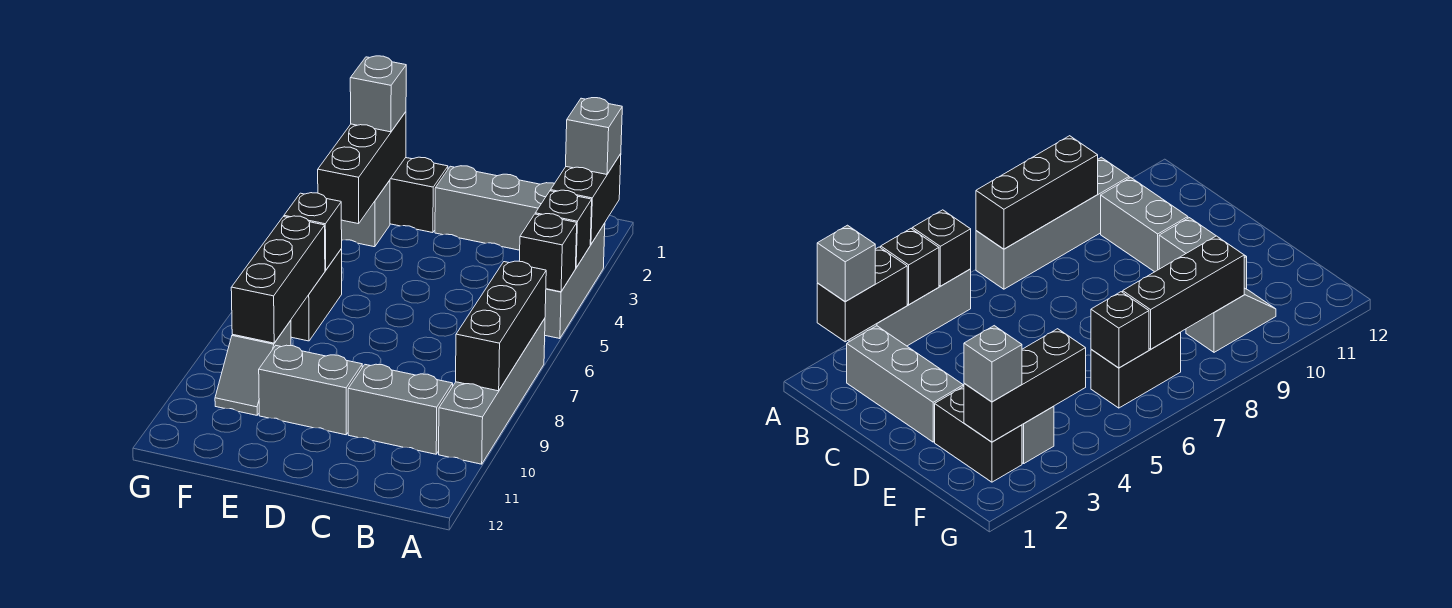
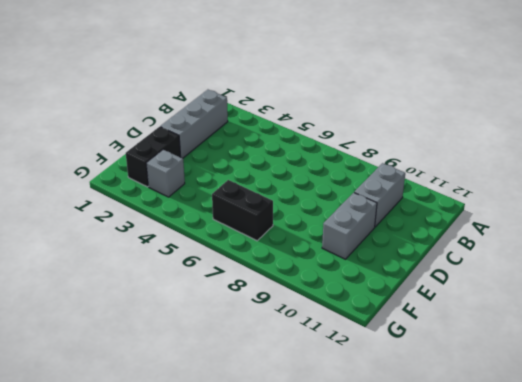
none -> grey brick A3:A5 level 1
none -> grey brick A7:A10 level 1
none -> grey slope F9:F10 level 1 top 9

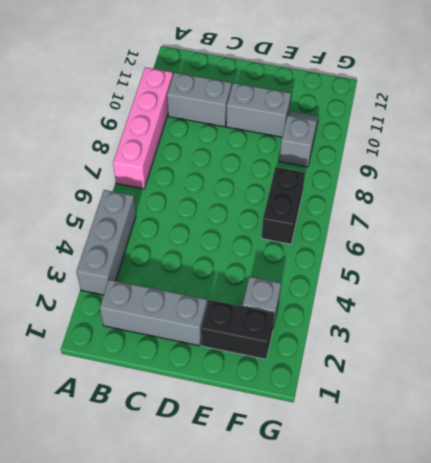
pink brick A7:A10 level 1 -> grey brick A7:A10 level 1
none -> black brick A2:A3 level 2
none -> black brick A4 level 2
none -> black brick A5 level 2

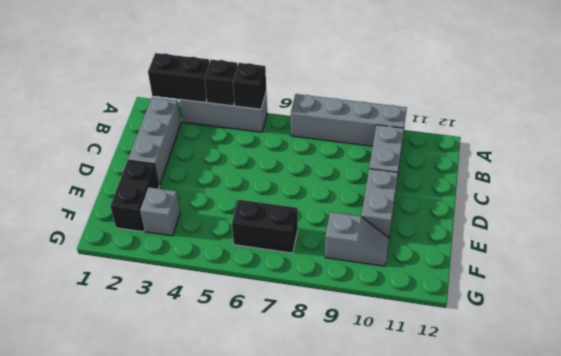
none -> black brick A7:A9 level 2
none -> black brick F2:F4 level 2
none -> black brick F6 level 2

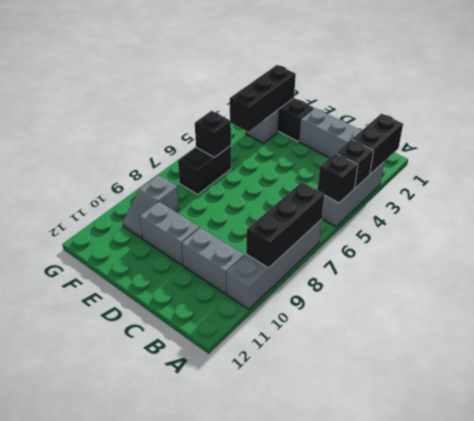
none -> black brick F7:F9 level 2
none -> grey brick A2 level 3
none -> grey brick F2 level 3

